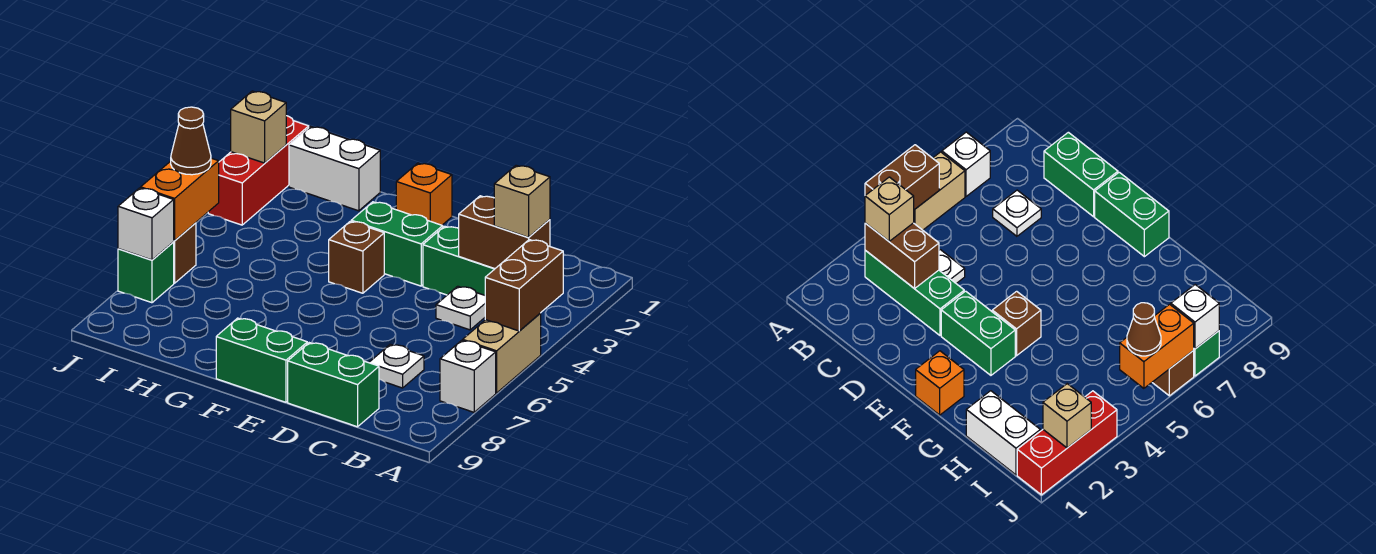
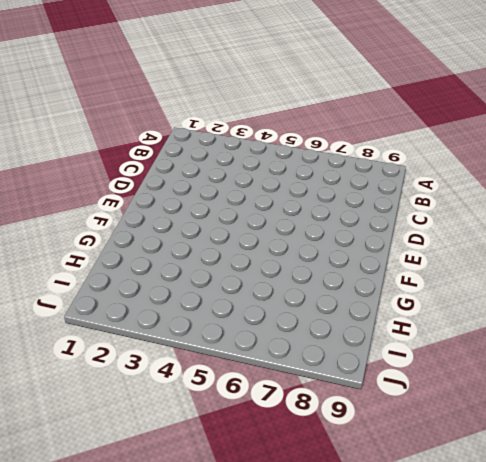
none -> tan brick A5:A6 level 1
none -> white brick A7 level 1
none -> green brick B3:D3 level 1

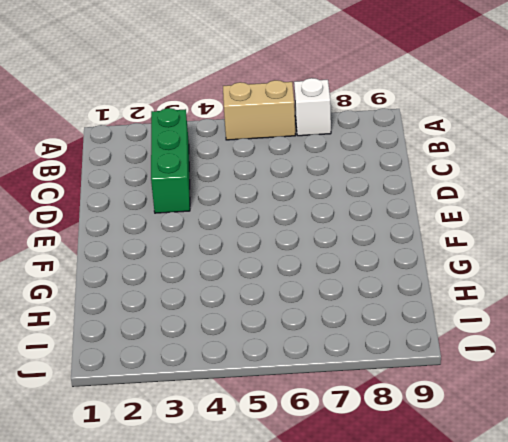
none -> white plate C4 level 1
none -> white plate C7 level 1
none -> green brick C9:D9 level 1

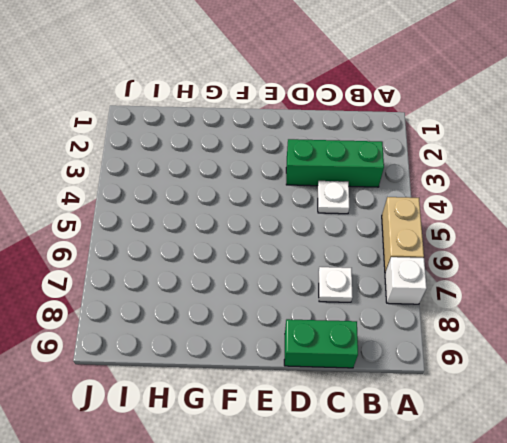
none -> green brick E3:F3 level 1
none -> green brick E9:F9 level 1
none -> orange brick F1 level 1

